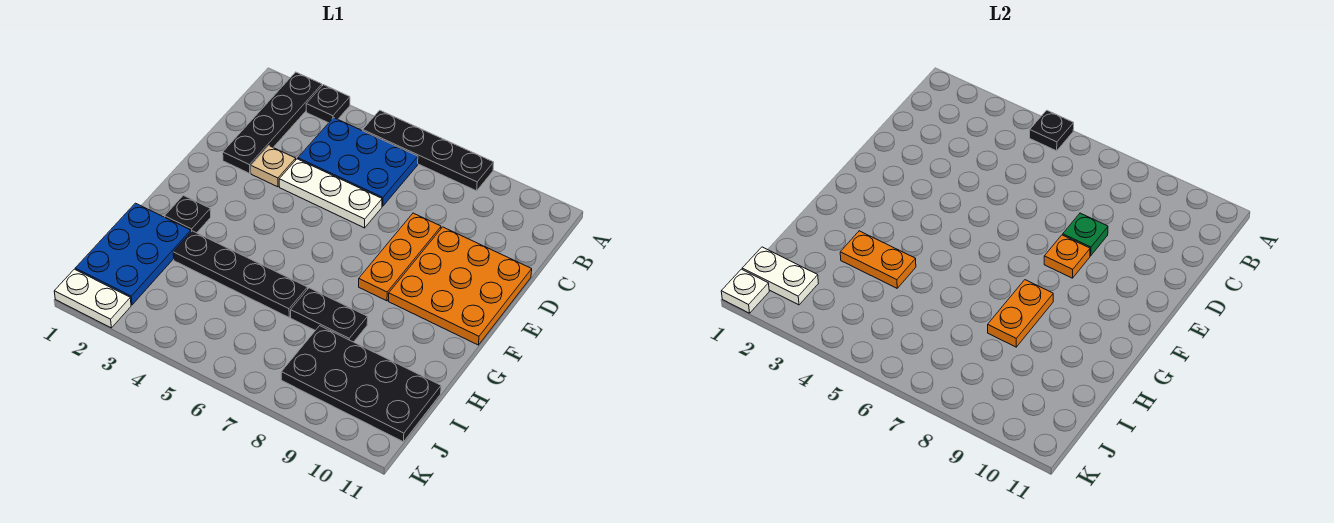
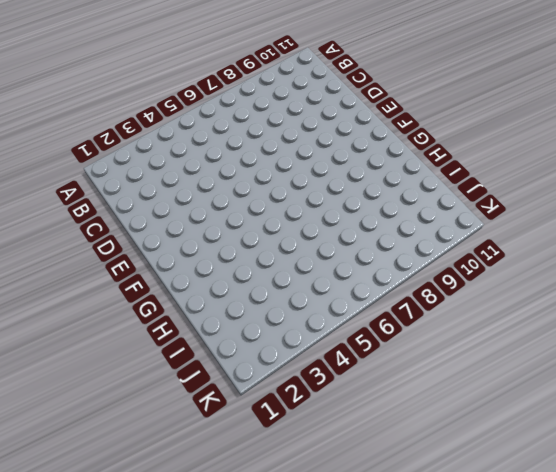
none -> black plate A2:D2 level 1
none -> black plate A3 level 1
none -> black plate A5:A8 level 1

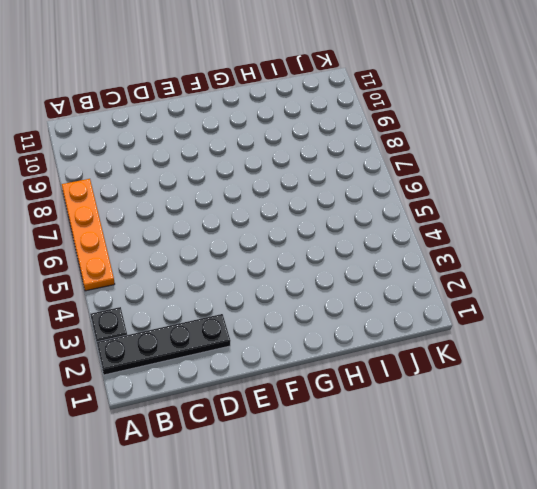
orange plate A5:A8 level 1 -> black plate A5:A8 level 1
none -> blue plate B4:C6 level 1
none -> tan plate D3 level 1
none -> white plate D4:D6 level 1

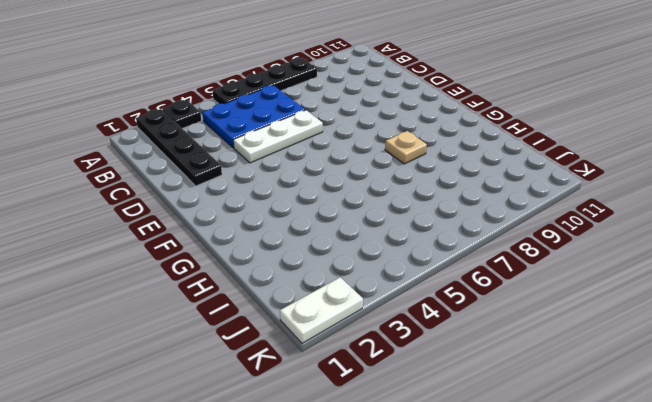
tan plate G8 level 1 -> tan plate D3 level 1
none -> orange plate D8:F8 level 1
none -> orange plate D9:F11 level 1
none -> black plate G2 level 1

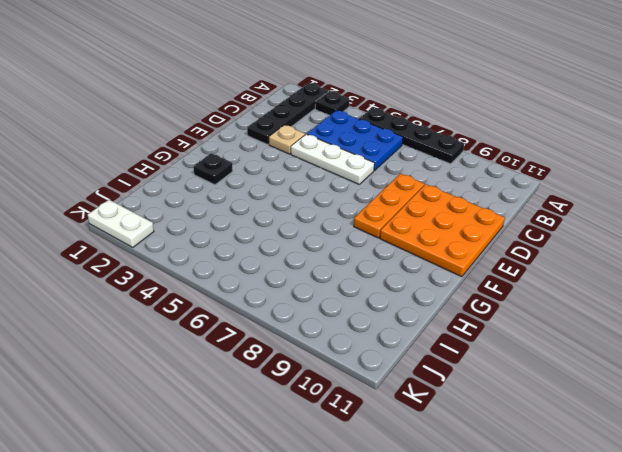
none -> blue plate H1:J2 level 1
none -> black plate H3:H6 level 1
none -> black plate H7:H8 level 1

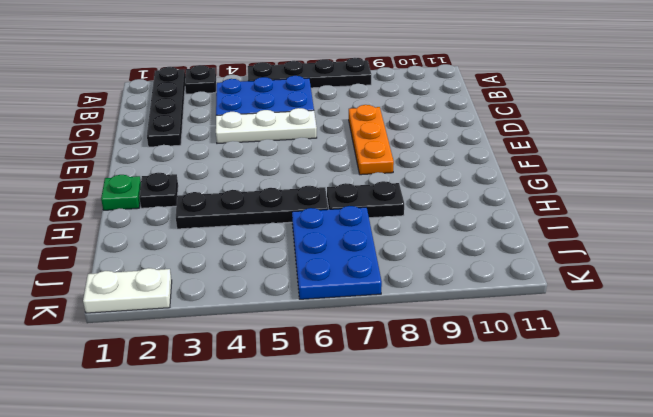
green plate G1 level 1 -> green plate D8 level 2
blue plate I6:K7 level 1 -> blue plate H1:J2 level 1
none -> tan plate D3 level 1
none -> orange plate D9:F11 level 1
none -> black plate I8:J11 level 1

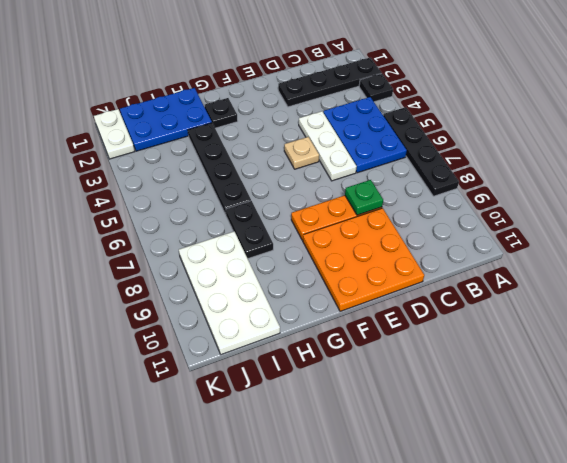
tan plate E5 level 1 -> tan plate D3 level 1
white plate I8:J11 level 1 -> black plate I8:J11 level 1
none -> black plate A5 level 2
none -> orange plate E8 level 2
none -> orange plate G8:H8 level 2

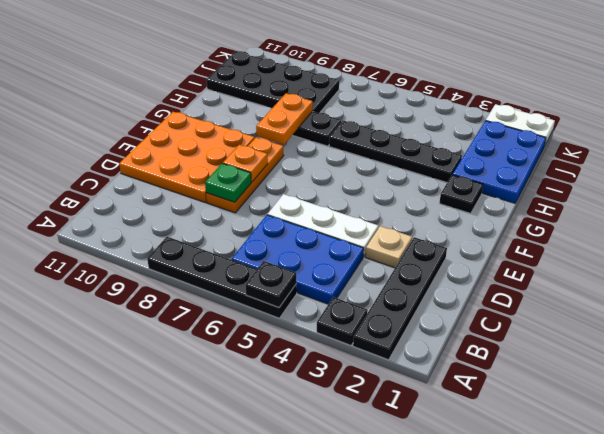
none -> orange plate H3:H4 level 2
none -> white plate J1:J2 level 2
none -> white plate K1 level 2

